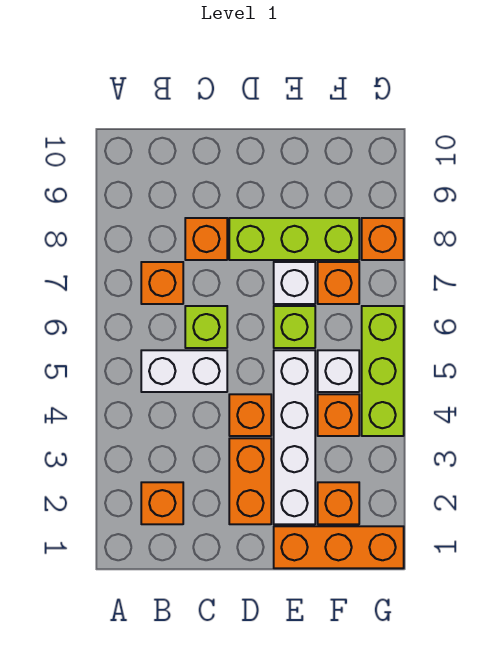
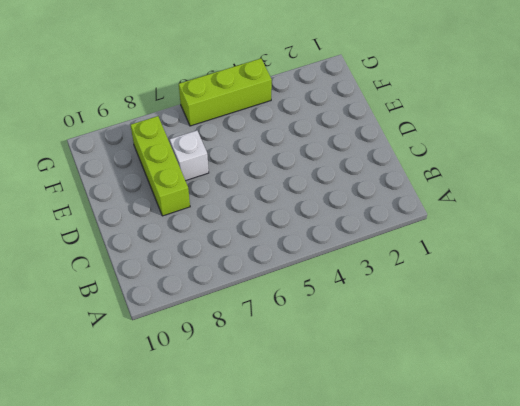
none -> orange brick B2 level 1
none -> white brick B5:C5 level 1
none -> orange brick B7 level 1

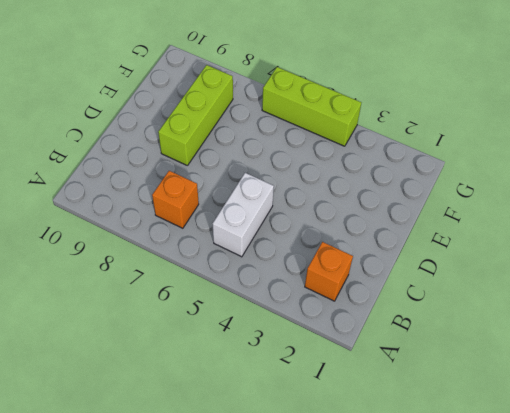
none -> lime brick C6 level 1
none -> orange brick C8 level 1
none -> orange brick D2:D3 level 1

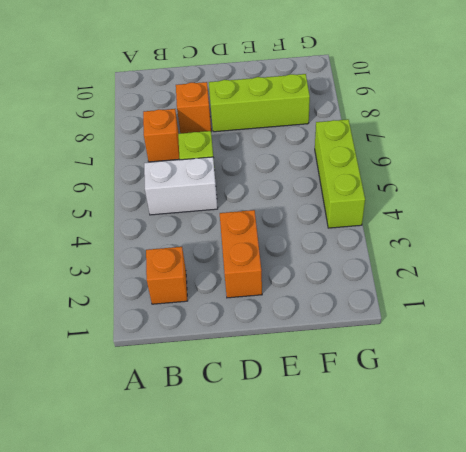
none -> orange brick D4 level 1
none -> orange brick E1:G1 level 1
none -> white brick E2:E5 level 1

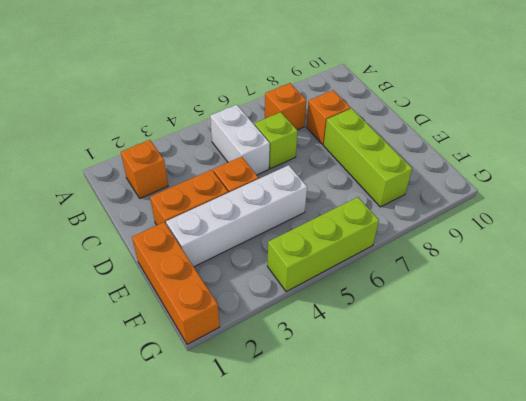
none -> lime brick E6 level 1
none -> white brick E7 level 1
none -> orange brick F2 level 1

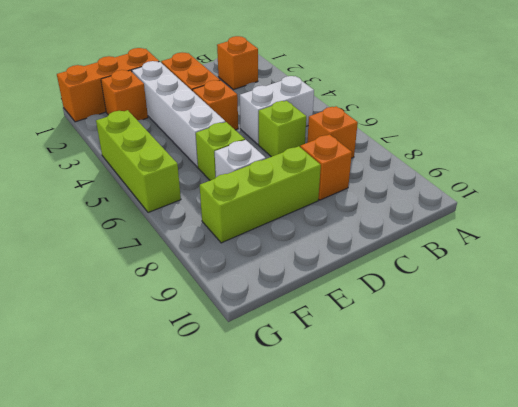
none -> orange brick F4 level 1
none -> white brick F5 level 1
none -> orange brick F7 level 1

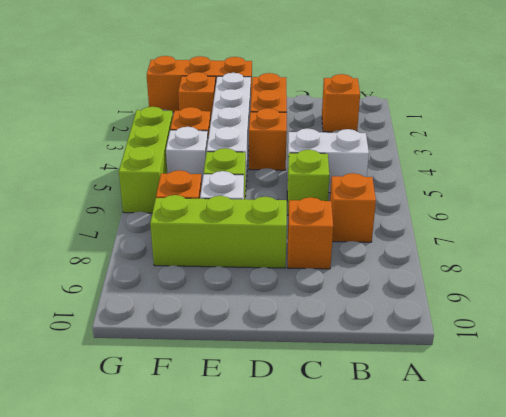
none -> orange brick G8 level 1

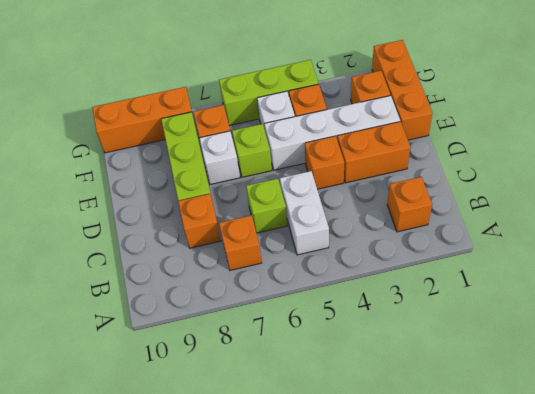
orange brick G8:G10 level 1 -> orange brick G8 level 1

